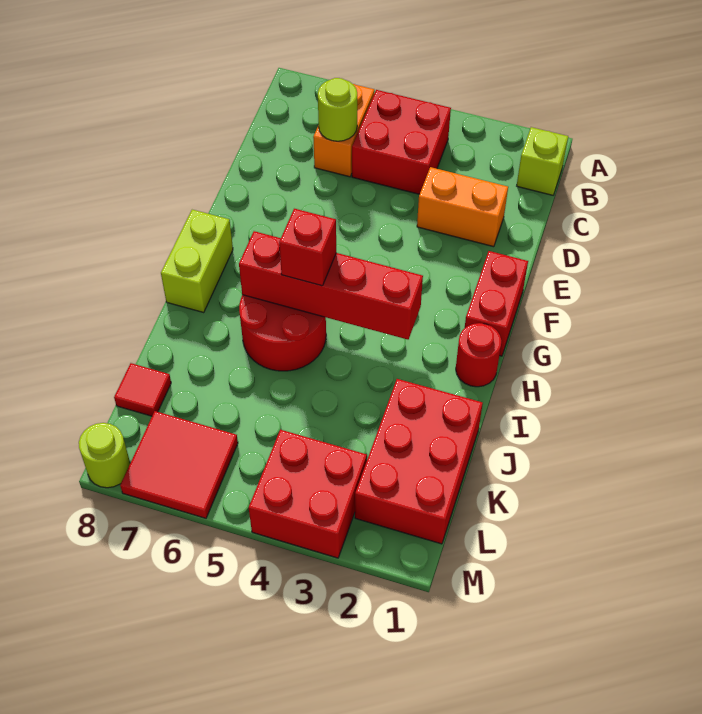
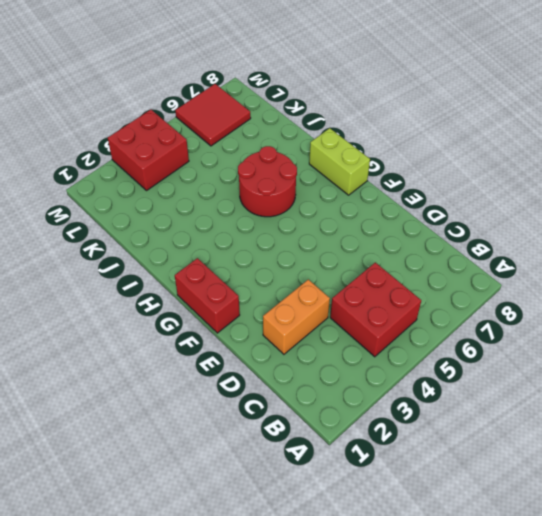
none -> lime brick B1 level 1
none -> orange brick B6:C6 level 1
none -> red round brick H1 level 1

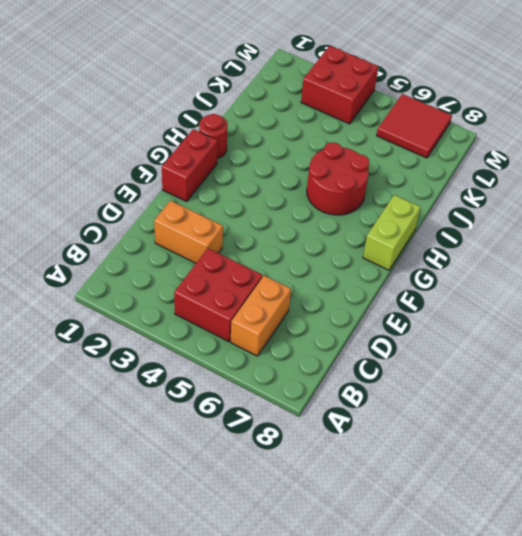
none -> lime brick B1 level 1
none -> red brick J1:L2 level 1
none -> red tile K8 level 1

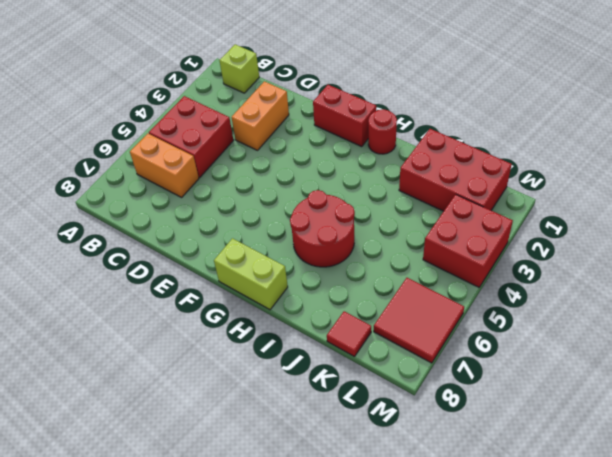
none -> lime round brick M8 level 1
none -> lime round brick C6 level 2
none -> red brick H3:H6 level 2

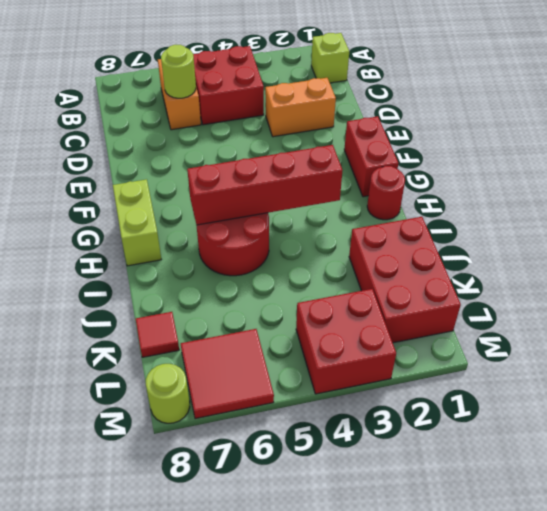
none -> red brick H5 level 3

